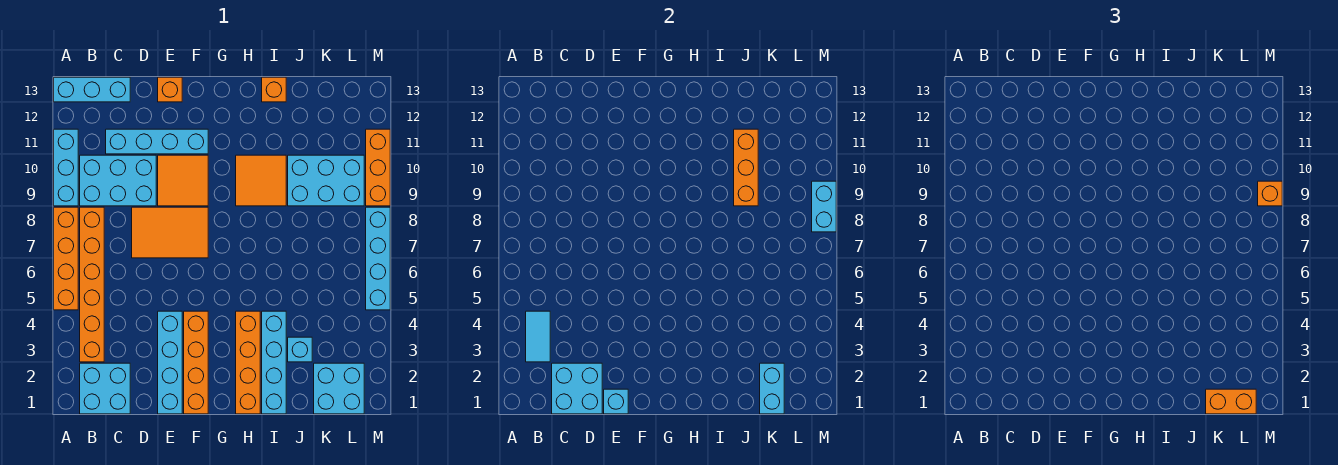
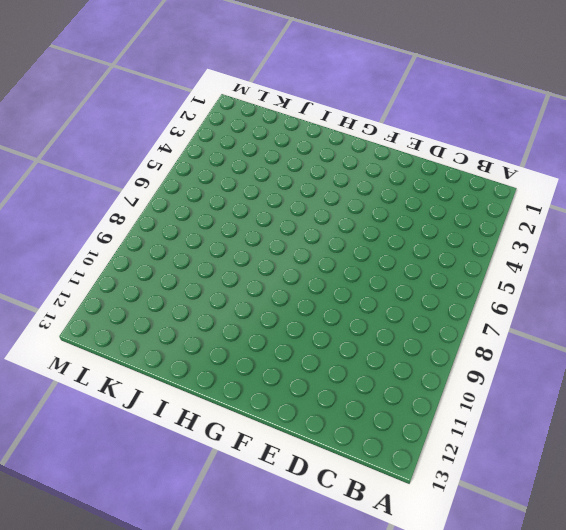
none -> orange brick A5:A8 level 1
none -> cyan brick A9:A11 level 1
none -> cyan brick A13:C13 level 1

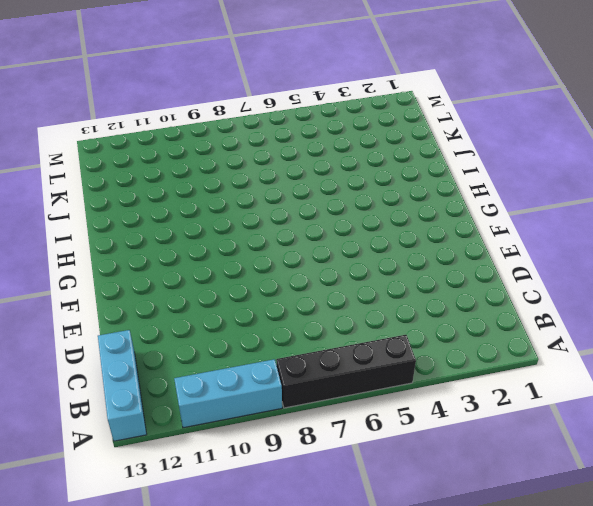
black brick A5:A8 level 1 -> orange brick A5:A8 level 1
none -> cyan brick B1:C2 level 1
none -> orange brick B3:B8 level 1
none -> cyan brick B9:D10 level 1

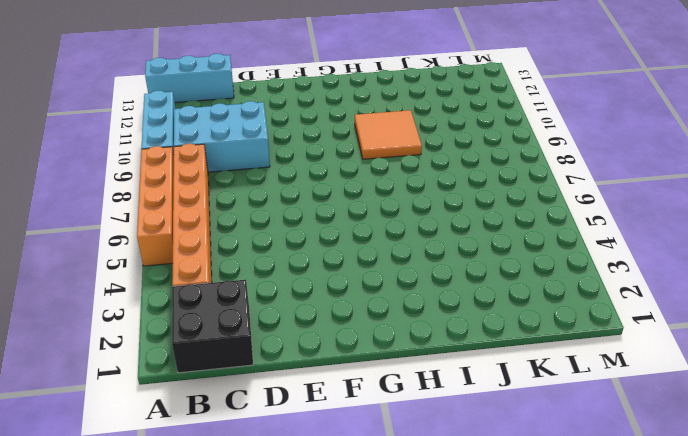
black brick B1:C2 level 1 -> cyan brick B1:C2 level 1
none -> cyan brick C11:F11 level 1
none -> orange tile D7:F8 level 1
none -> cyan brick E1:E4 level 1

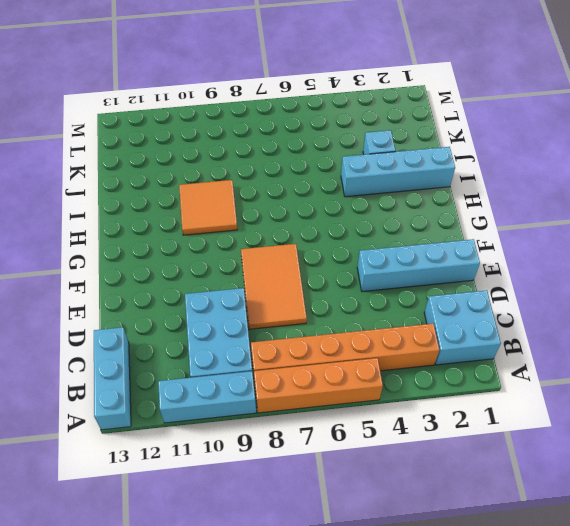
none -> cyan brick C11:F11 level 1
none -> orange tile E9:F10 level 1
none -> orange brick E13 level 1

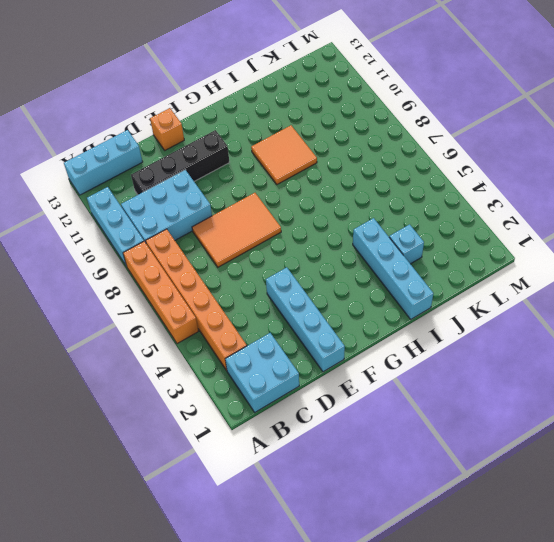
black brick C11:F11 level 1 -> cyan brick C11:F11 level 1
none -> orange tile E9:F10 level 1
none -> orange brick F1:F4 level 1
none -> orange brick H1:H4 level 1

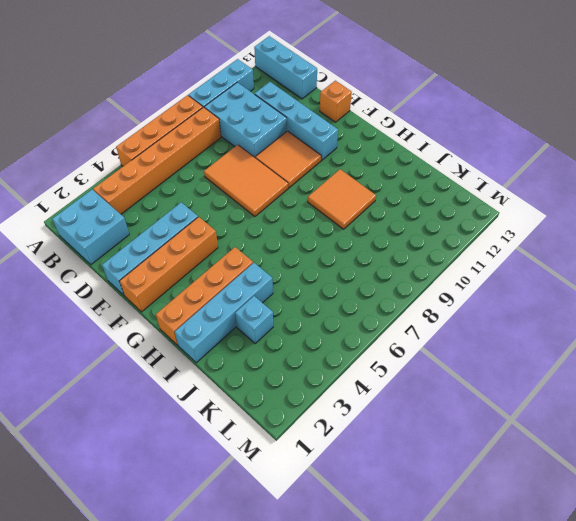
none -> orange brick I13 level 1
none -> cyan brick J9:L10 level 1
none -> cyan brick K1:L2 level 1

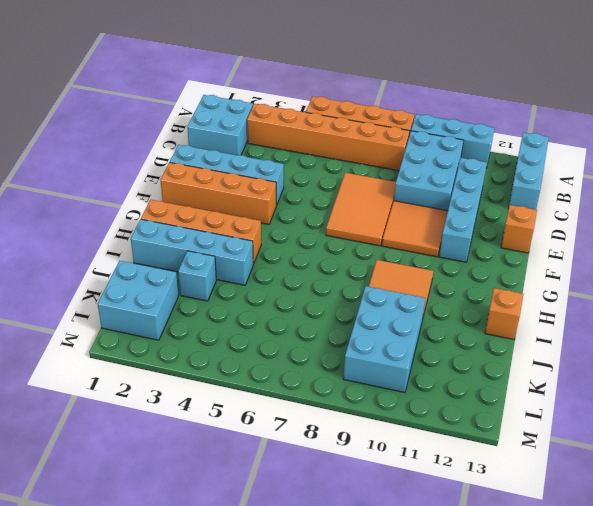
none -> cyan brick M5:M8 level 1
none -> orange brick M9:M11 level 1
none -> cyan tile B3:B4 level 2

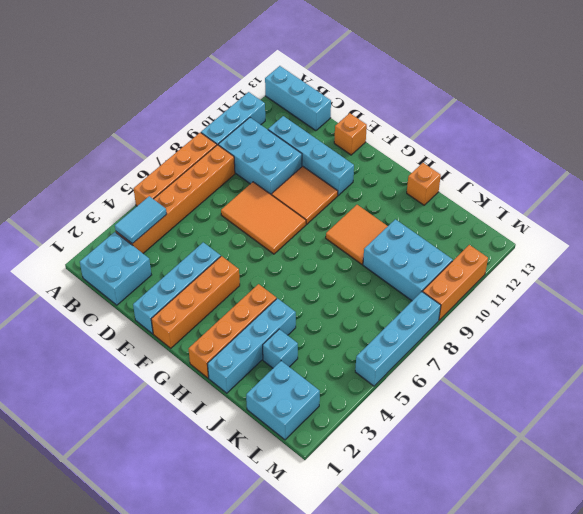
none -> cyan brick C1:D2 level 2
none -> cyan brick E1 level 2
none -> orange brick J9:J11 level 2

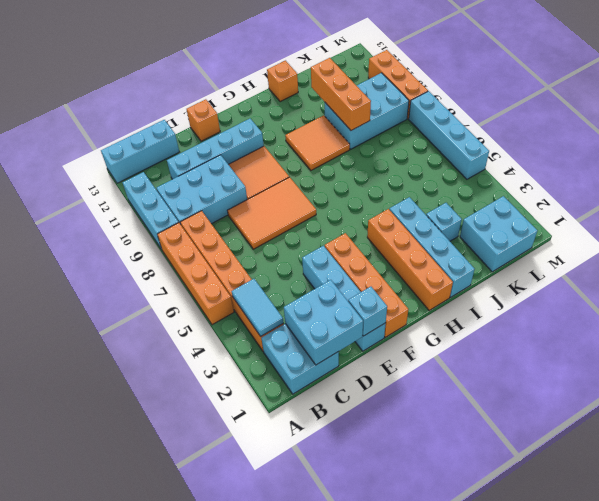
none -> cyan brick K1:K2 level 2
none -> cyan brick M8:M9 level 2
none -> orange brick K1:L1 level 3

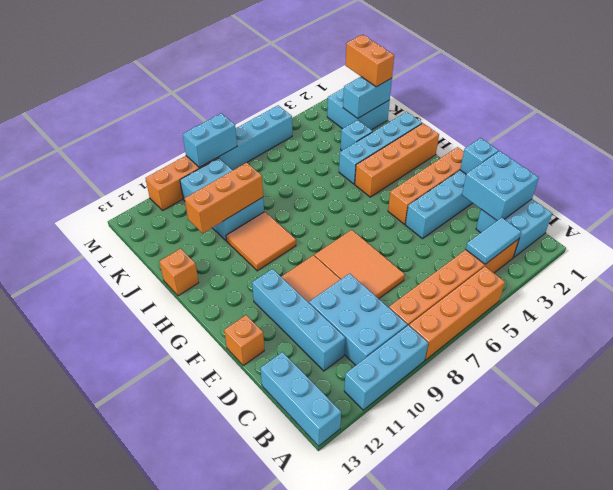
none -> orange brick M9 level 3

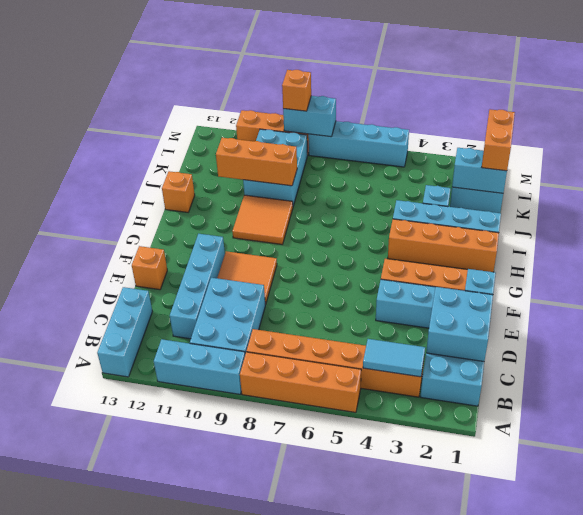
none -> orange tile D7:F8 level 1

